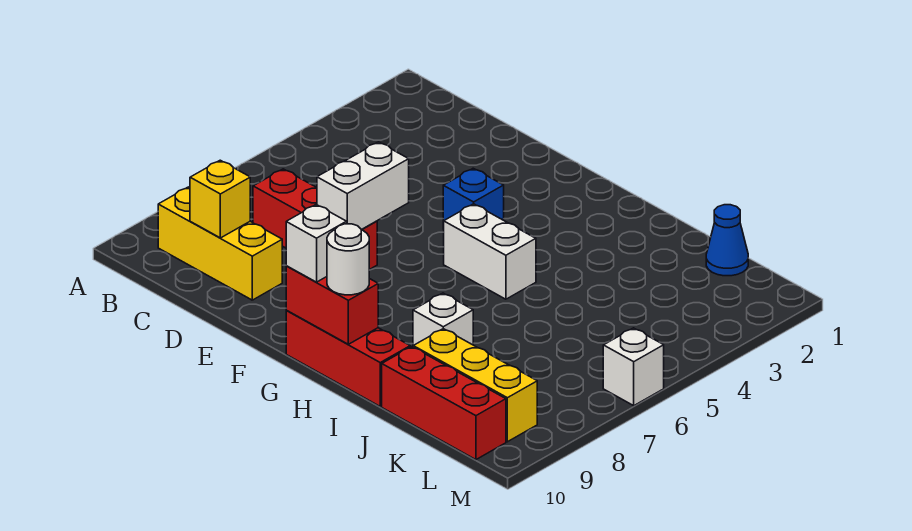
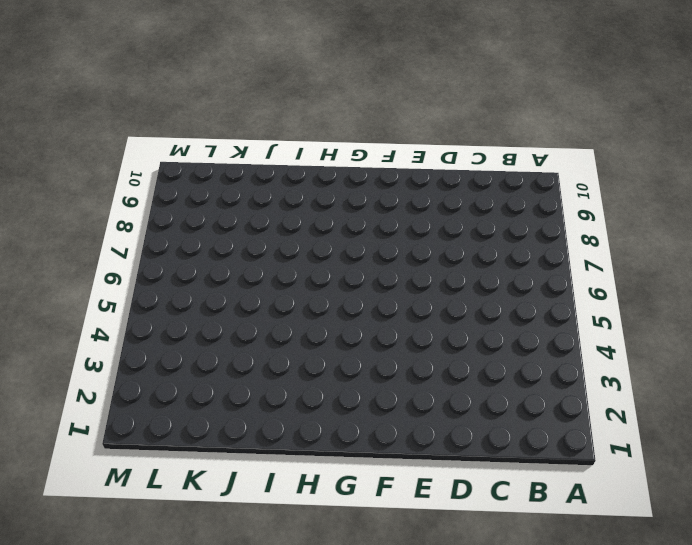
none -> yellow brick B9:D9 level 1
none -> red brick C7:E7 level 1
none -> blue brick F4 level 1

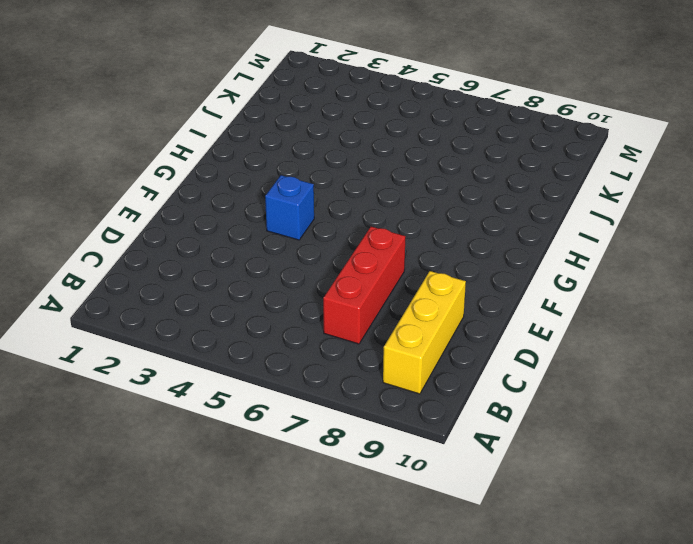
none -> white brick G5:H5 level 1
none -> red brick G10:I10 level 1
none -> white brick I8 level 1

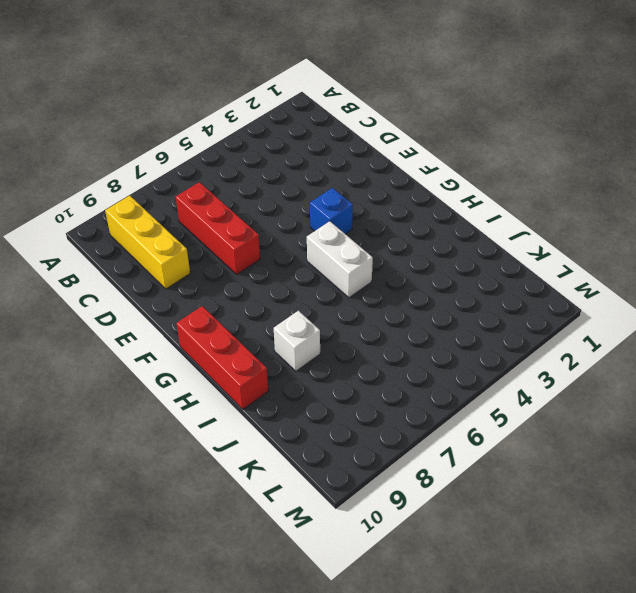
none -> yellow brick J9:L9 level 1
none -> red brick J10:L10 level 1
none -> blue cone K1 level 1

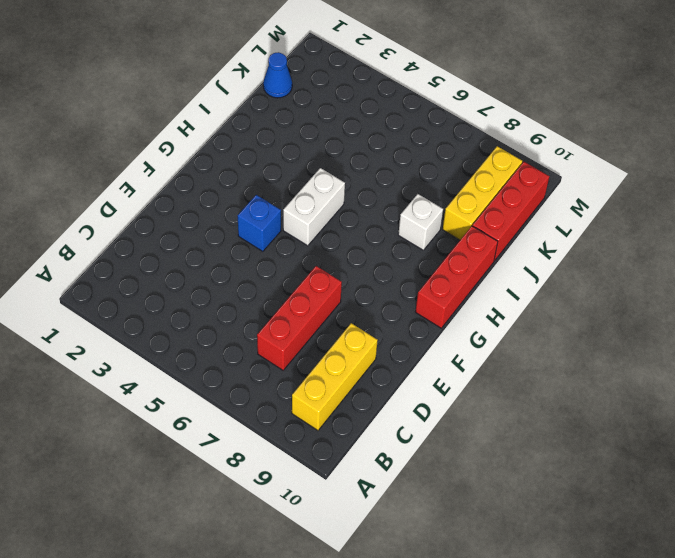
none -> white brick M6 level 1
none -> yellow brick C9 level 2
none -> white brick E6:E7 level 2

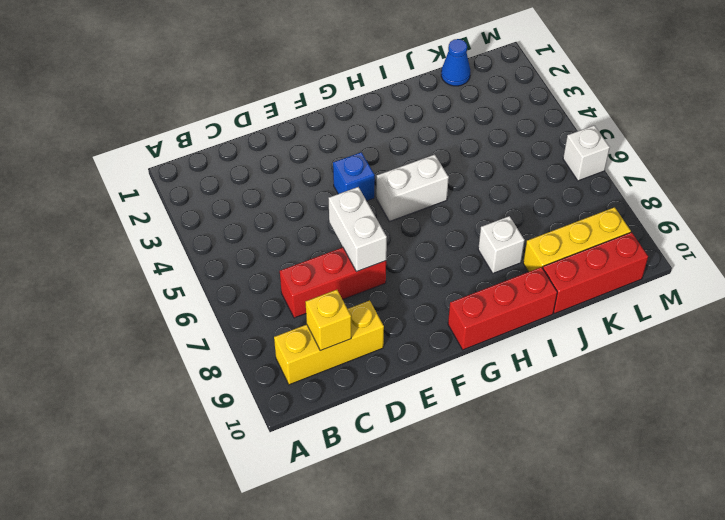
none -> red brick G10:H10 level 2
none -> white brick G10 level 3
none -> white round brick H10 level 3

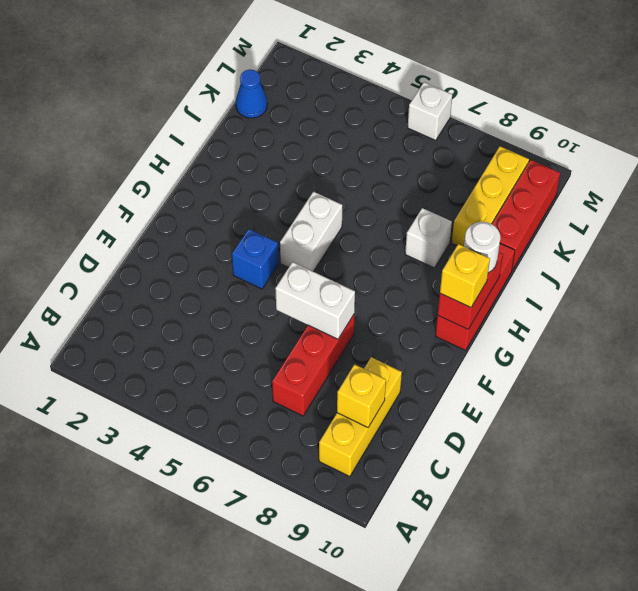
yellow brick G10 level 3 -> white brick G10 level 3

